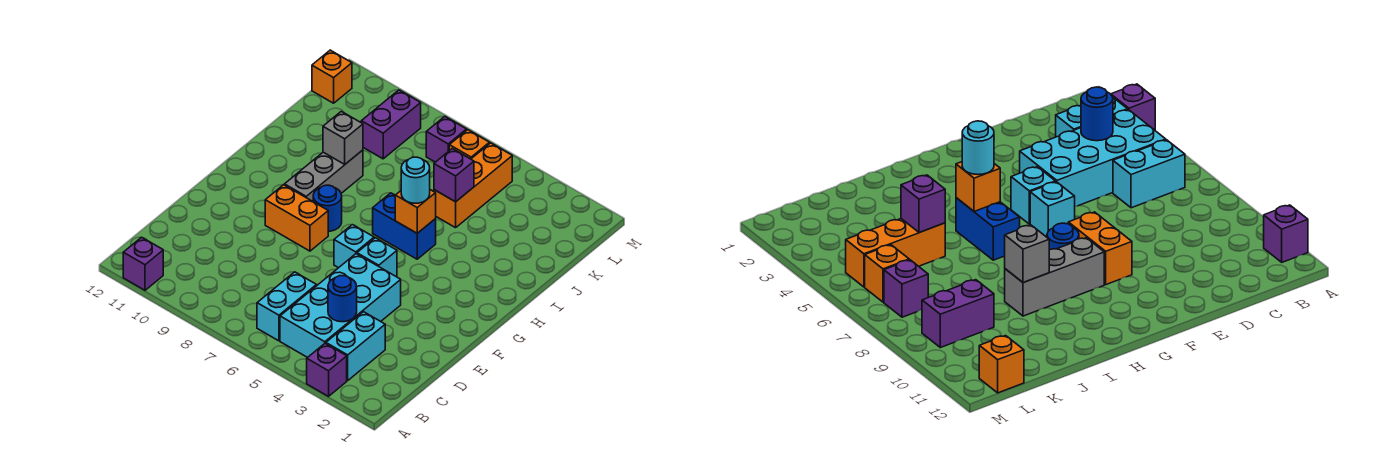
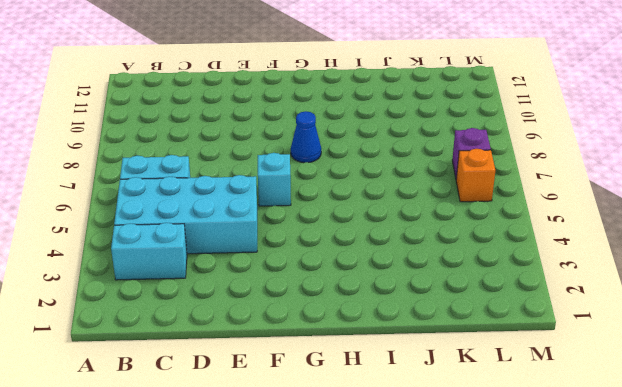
blue cone G8 level 1 -> blue round brick G8 level 1
none -> purple brick A3 level 1
none -> purple brick A11 level 1
none -> cyan brick F5 level 1

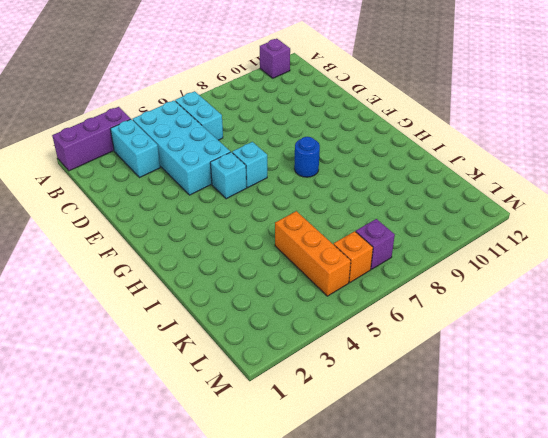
purple brick A1:A3 level 1 -> purple brick A3 level 1
none -> orange brick F8:F9 level 1
none -> grey brick G9:I9 level 1
none -> blue brick H5:H6 level 1

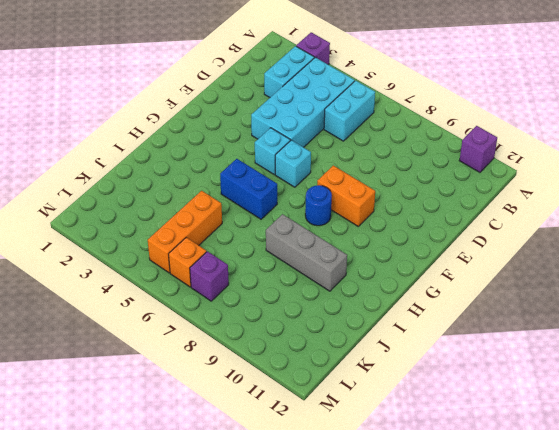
grey brick I8:I10 level 1 -> grey brick G9:I9 level 1
none -> purple brick K9:L9 level 1
none -> orange brick L12 level 1
none -> blue round brick C4 level 2

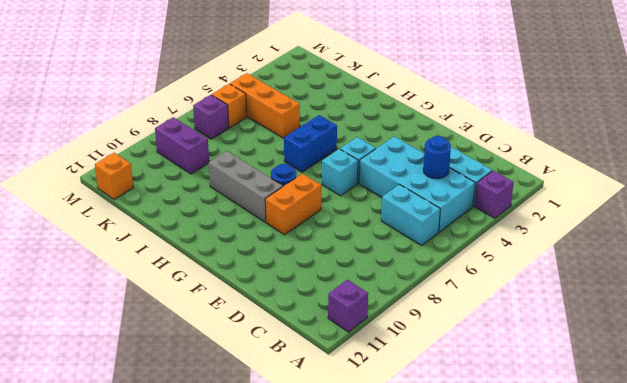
none -> orange brick H5 level 2
none -> grey brick I9 level 2
none -> purple brick J5 level 2

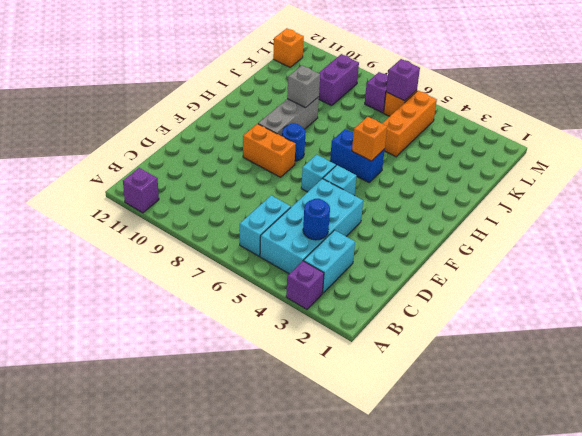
purple brick L6 level 2 -> purple brick J5 level 2
none -> cyan round brick H5 level 3

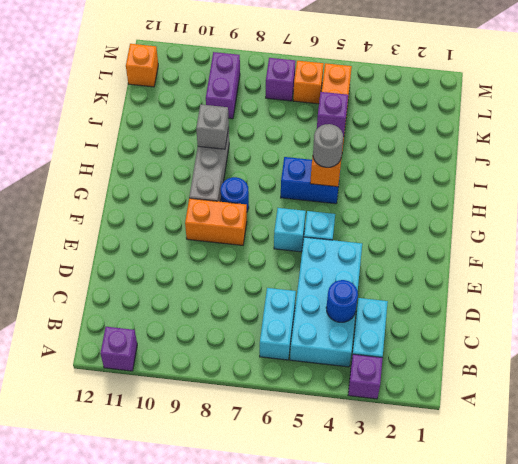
grey round brick H5 level 3 -> cyan round brick H5 level 3

